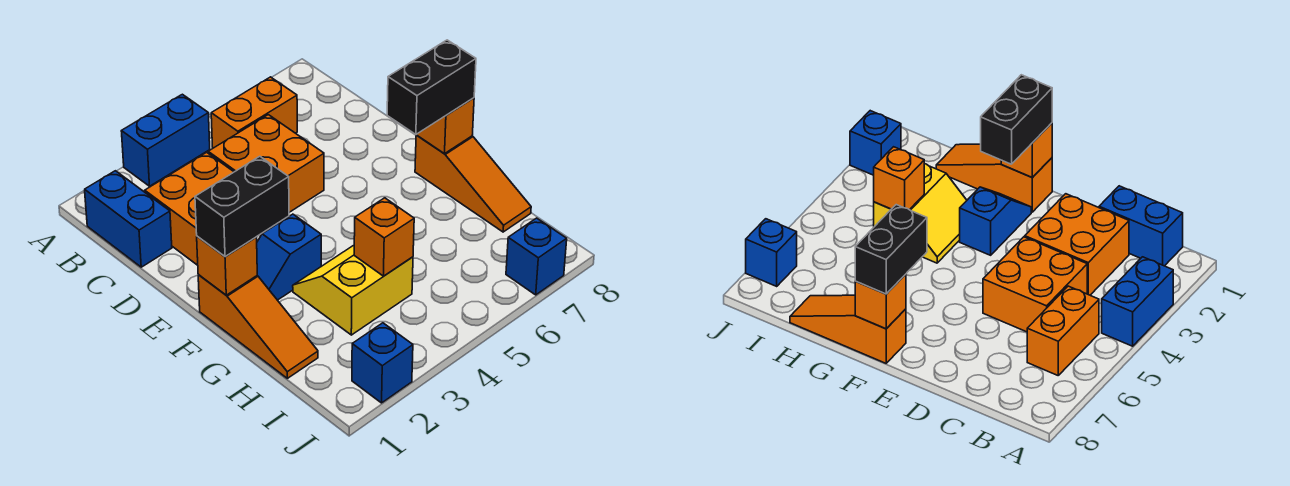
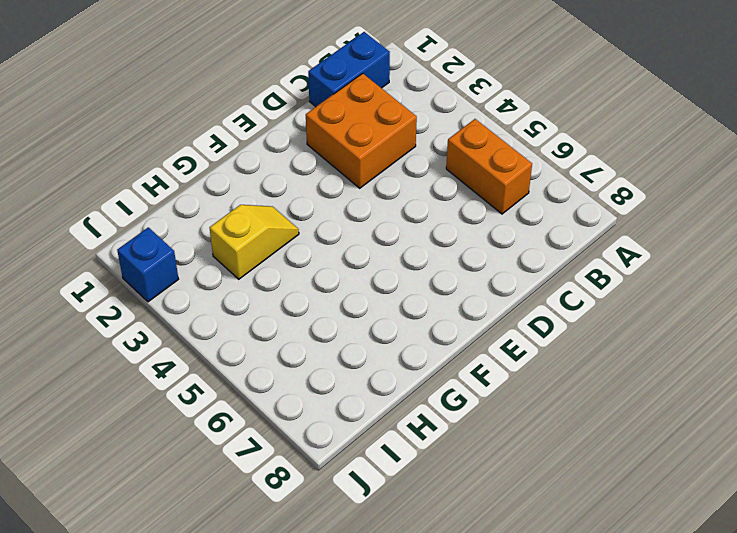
yellow slope G3:H3 level 1 top H -> yellow slope G3:H4 level 1 top H
none -> blue brick A3:A4 level 1
none -> orange brick C4:D5 level 1
none -> orange slope F1:H1 level 1 top F

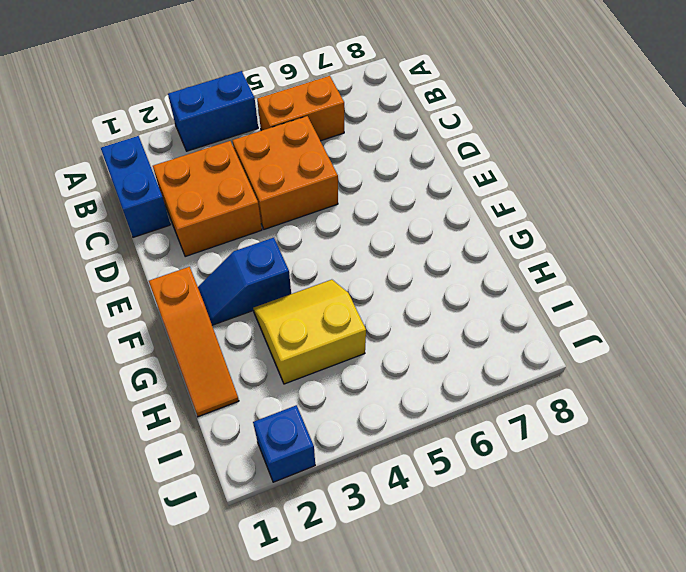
none -> orange slope F8:H8 level 1 top F
none -> blue brick J7 level 1
none -> orange brick F1 level 2

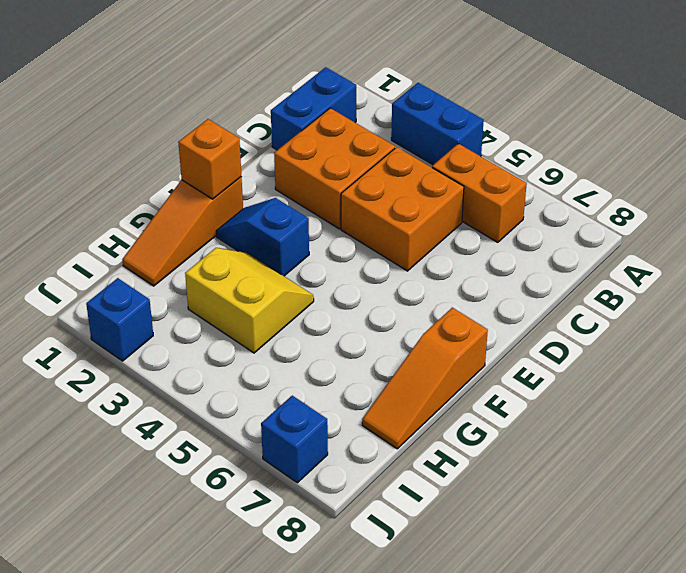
none -> orange brick F8 level 2
none -> orange brick H4 level 2
none -> black brick F1:F2 level 3

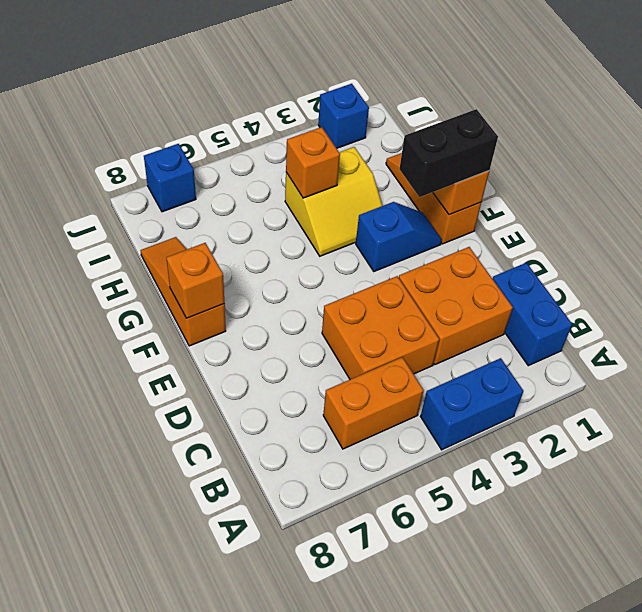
none -> black brick F7:F8 level 3

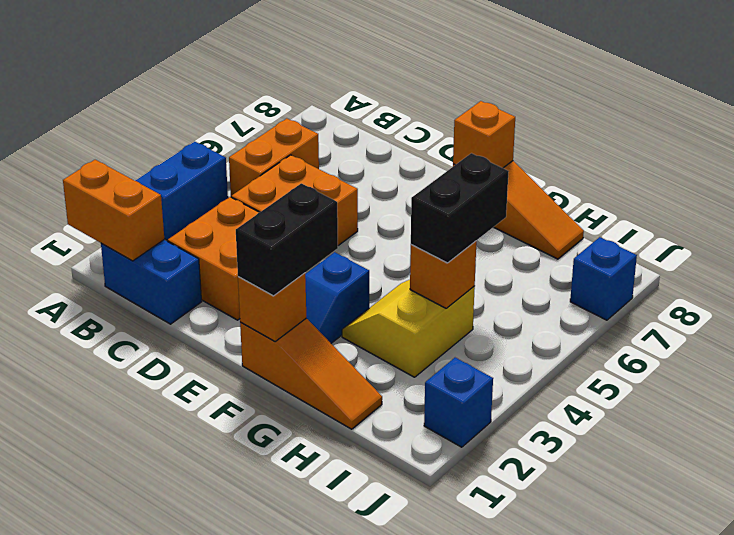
orange brick A1:B1 level 2 -> none
black brick H4:H5 level 3 -> black brick F7:F8 level 3

